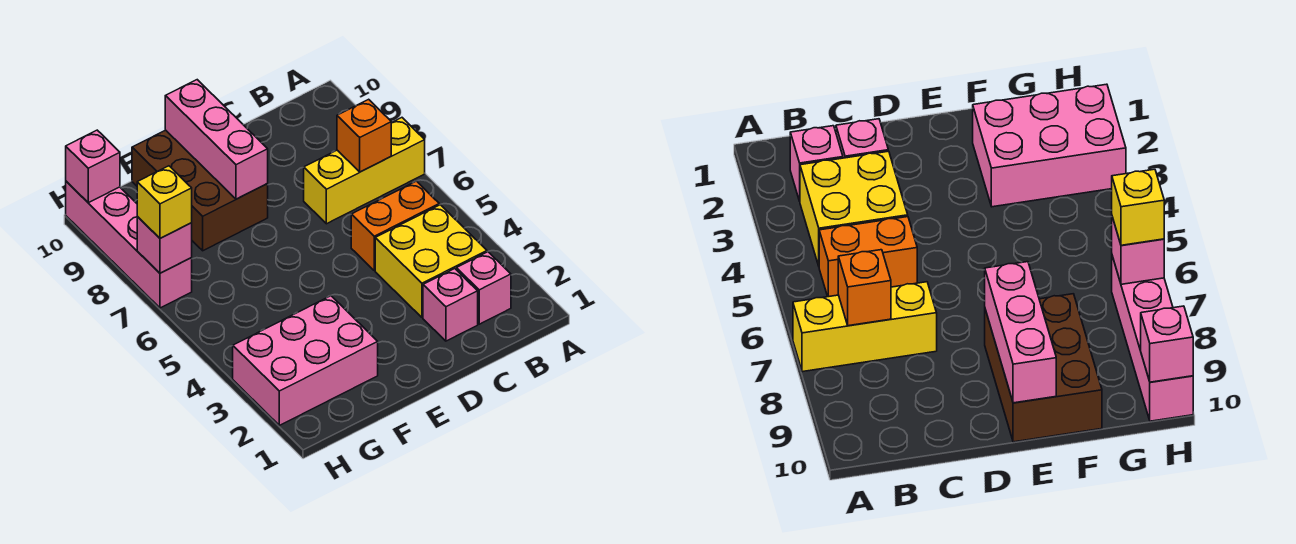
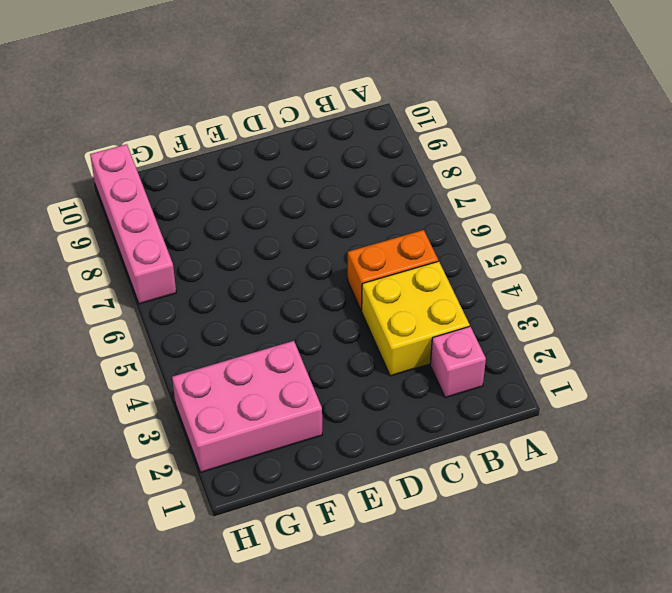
none -> yellow brick A7:C7 level 1
none -> pink brick C2 level 1
none -> brown brick E8:F10 level 1

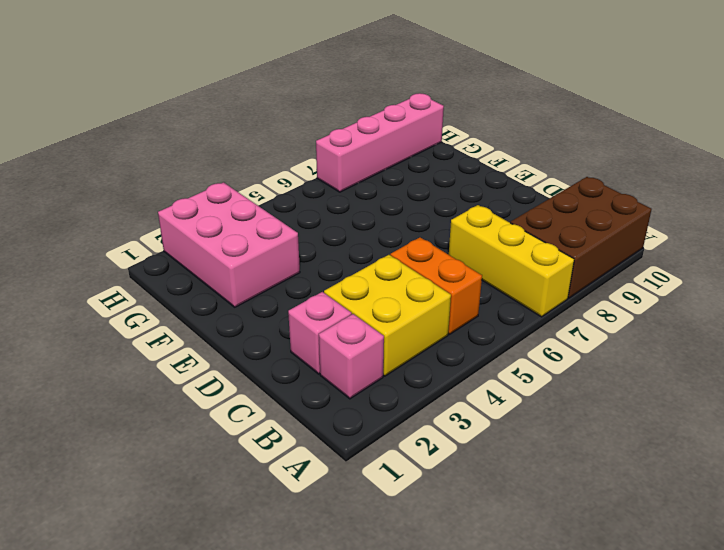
brown brick A8:B10 level 1 -> brown brick E8:F10 level 1
none -> orange brick B7 level 2
none -> pink brick E8:E10 level 2
none -> pink brick H7 level 2

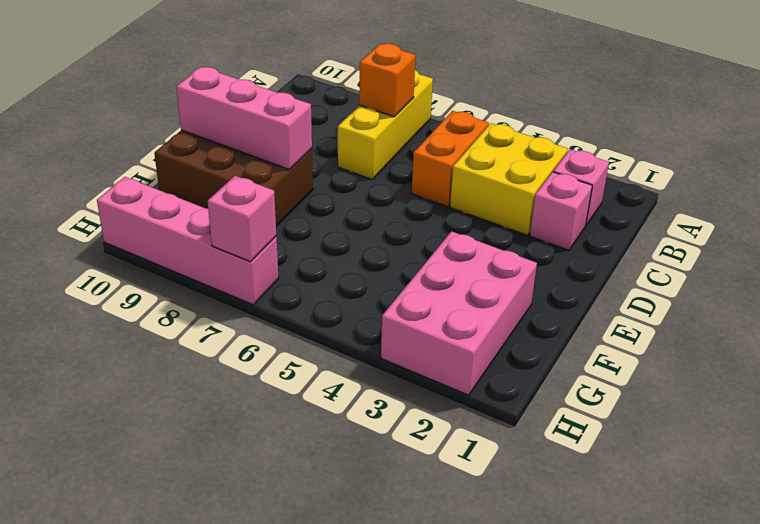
none -> pink brick H10 level 2
none -> yellow brick H7 level 3

